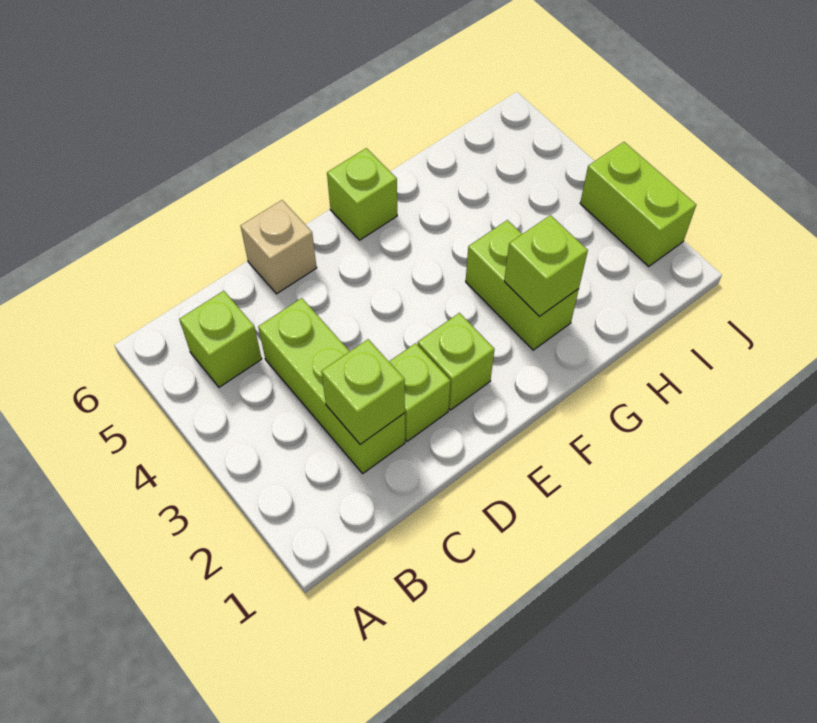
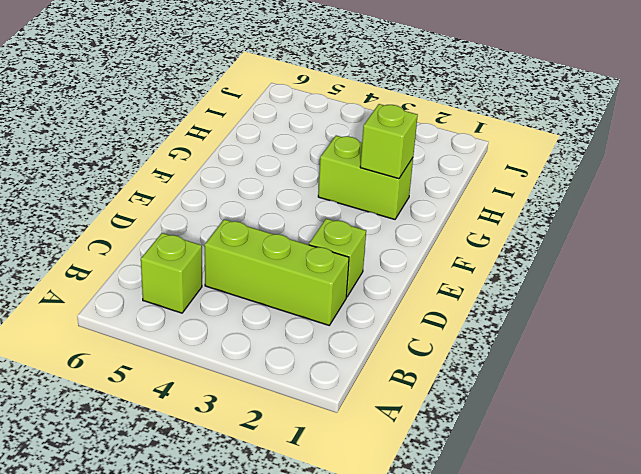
none -> tan brick D6 level 1
none -> lime brick E2 level 1

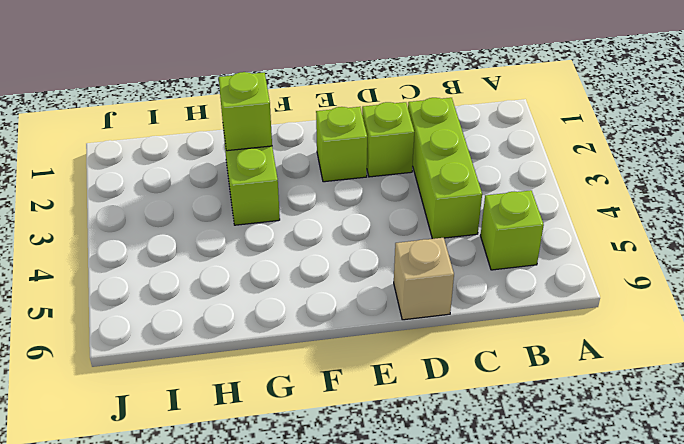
none -> lime brick F6 level 1
none -> lime brick J2:J3 level 1

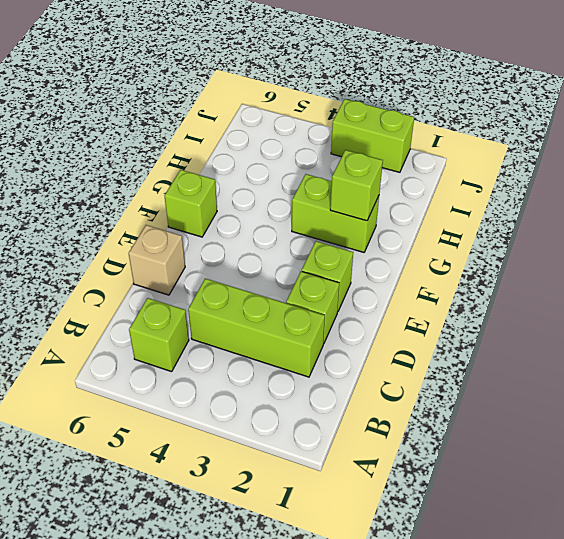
none -> lime brick C2 level 2

